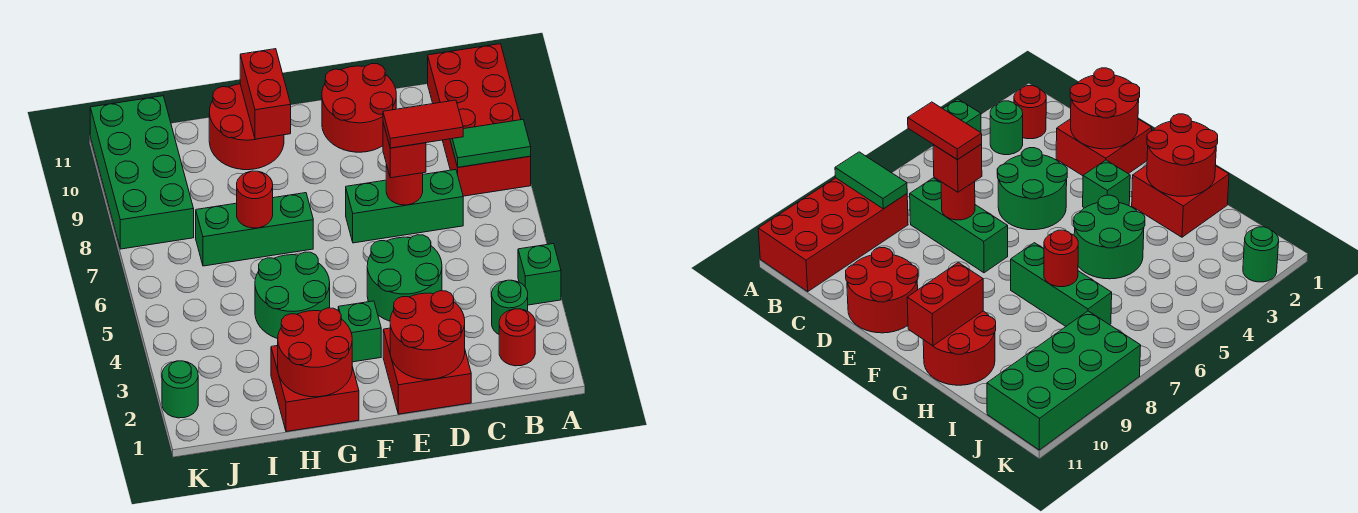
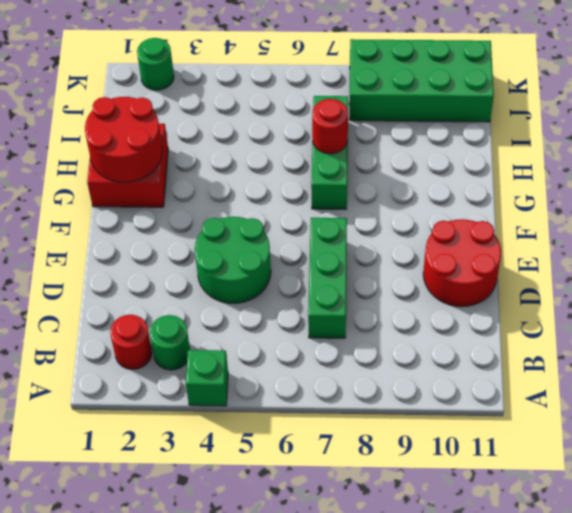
none -> red brick A8:B11 level 1
none -> red brick D1:E2 level 1
none -> green brick F3 level 1

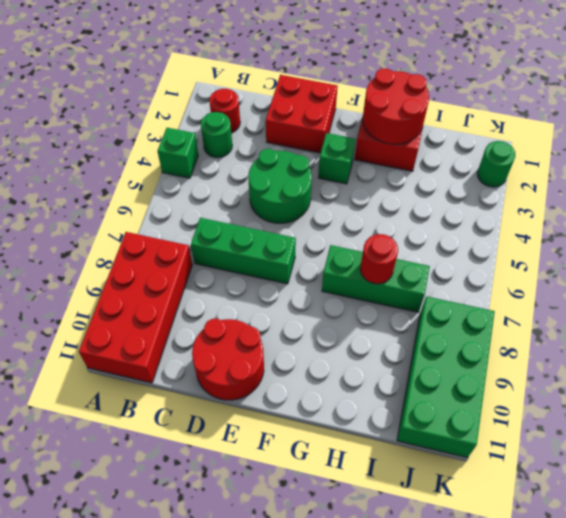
none -> green round brick G4:H5 level 1
none -> red round brick G10:H11 level 1
none -> green tile A8:B8 level 2

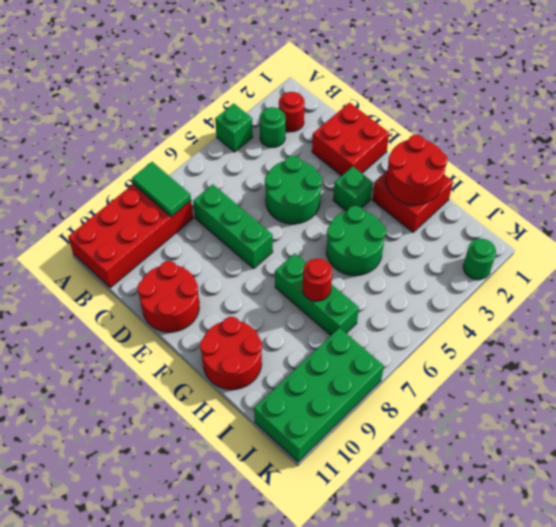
none -> red round brick D1:E2 level 2
none -> red round brick D7 level 2
none -> red brick G10:G11 level 2

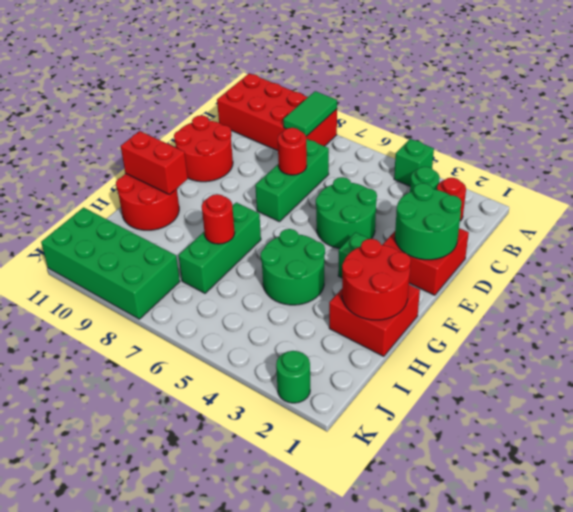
green round brick D1:E2 level 2 -> red round brick D1:E2 level 2
none -> red brick D7 level 3
none -> red tile C7:D7 level 4

